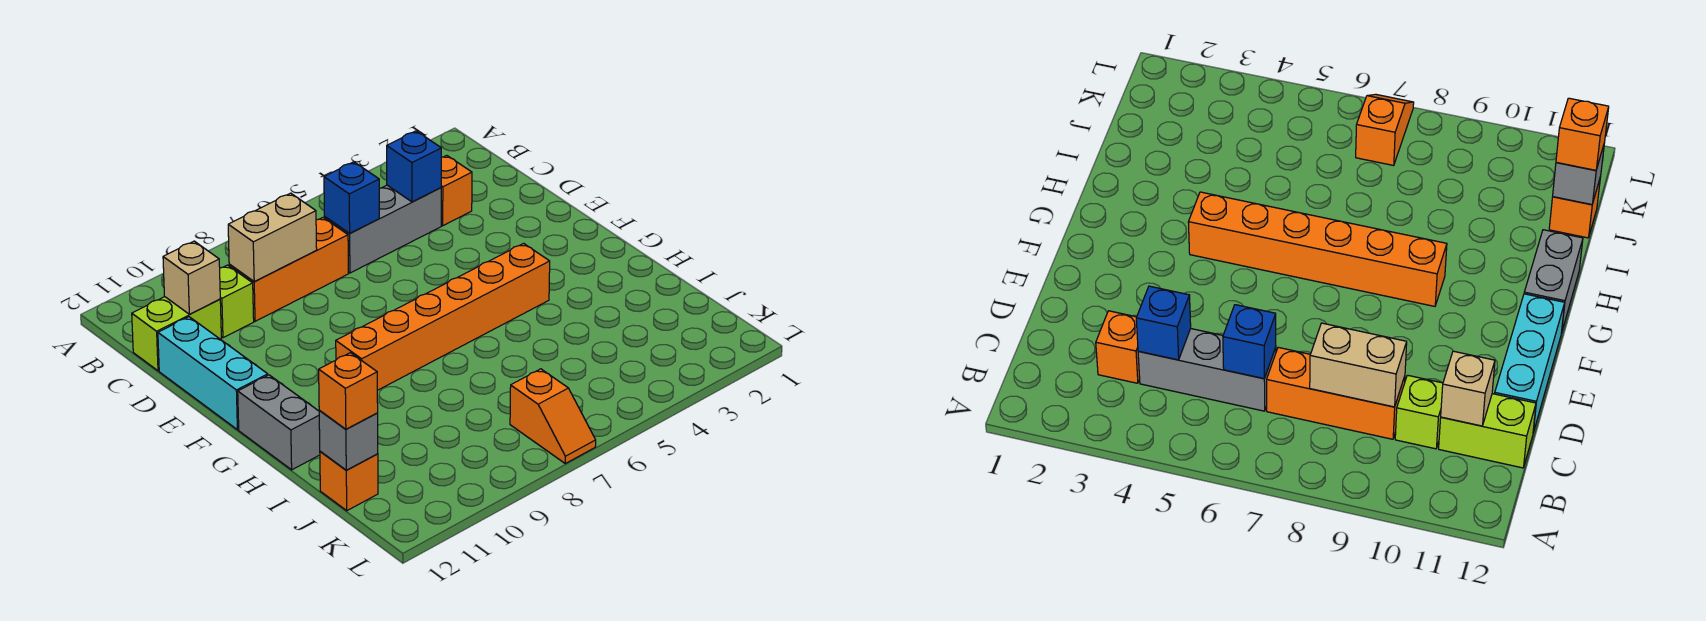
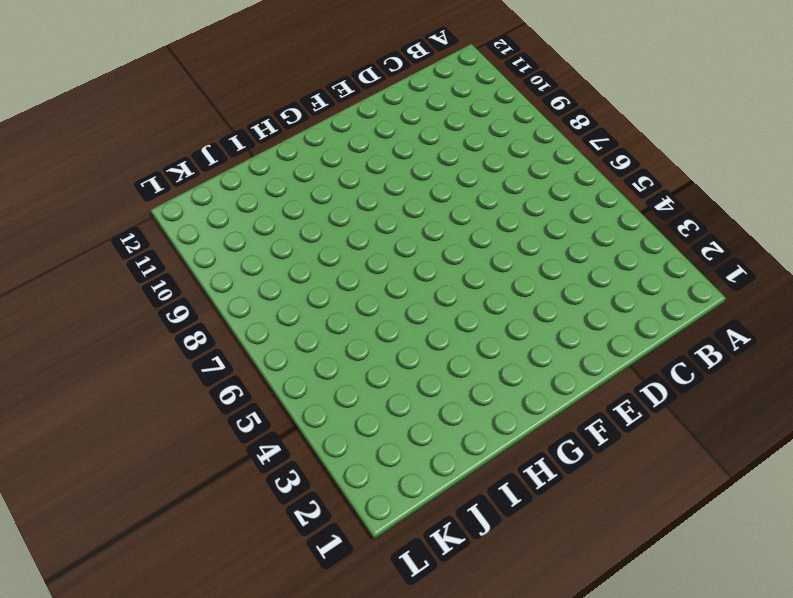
none -> orange brick C3 level 1
none -> grey brick C4:C6 level 1
none -> orange brick C7:C9 level 1

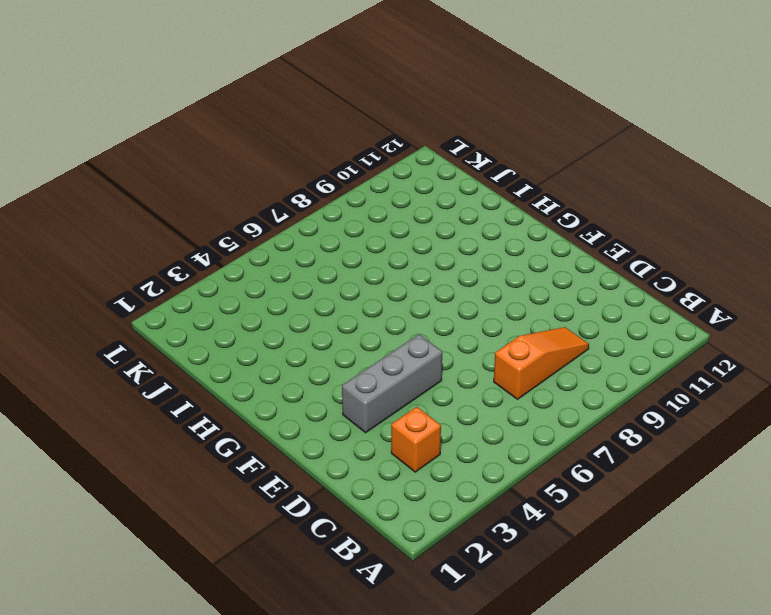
orange slope C7:C9 level 1 top 7 -> orange brick C7:C9 level 1
grey brick E3:E5 level 1 -> grey brick C4:C6 level 1
none -> lime brick C10 level 1
none -> lime brick C11:C12 level 1
none -> cyan brick D12:F12 level 1

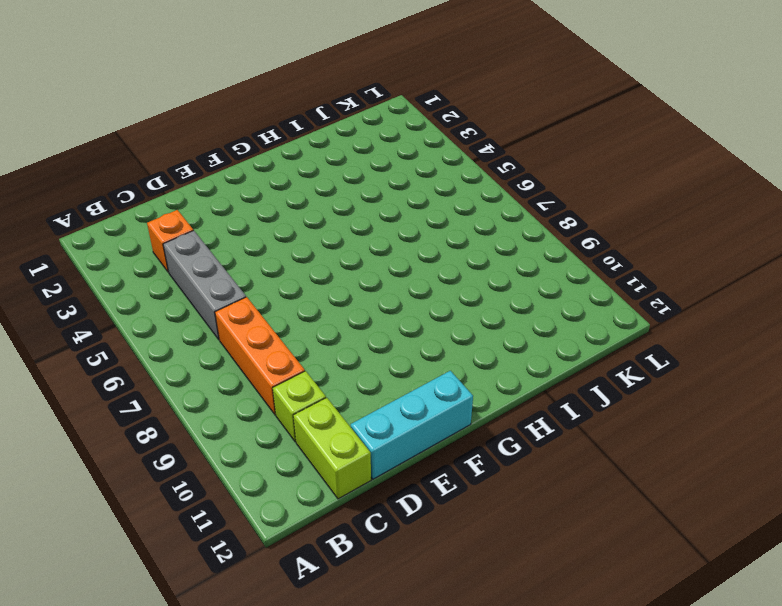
none -> orange brick G4:G9 level 1
none -> grey brick G12:H12 level 1
none -> orange brick J12 level 1

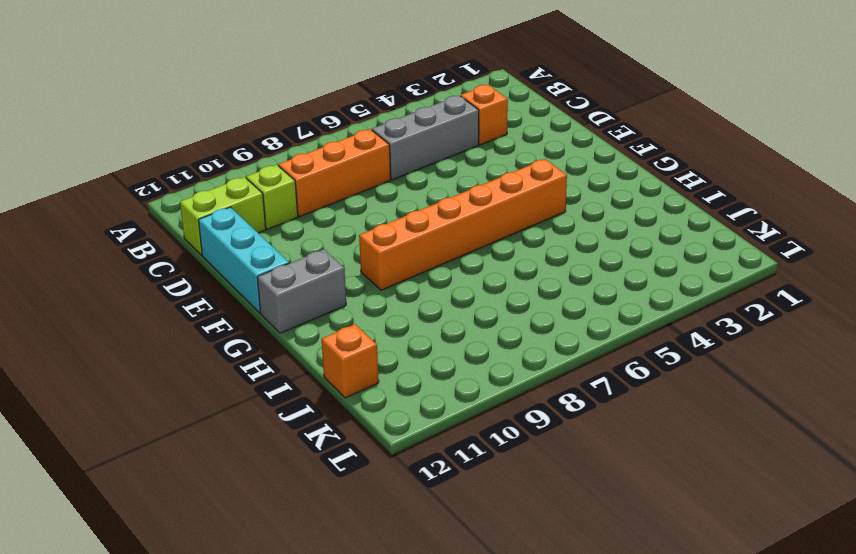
grey brick G11:G12 level 1 -> grey brick G12:H12 level 1
none -> orange slope K7:L7 level 1 top K
none -> blue brick C4 level 2
none -> blue brick C6 level 2

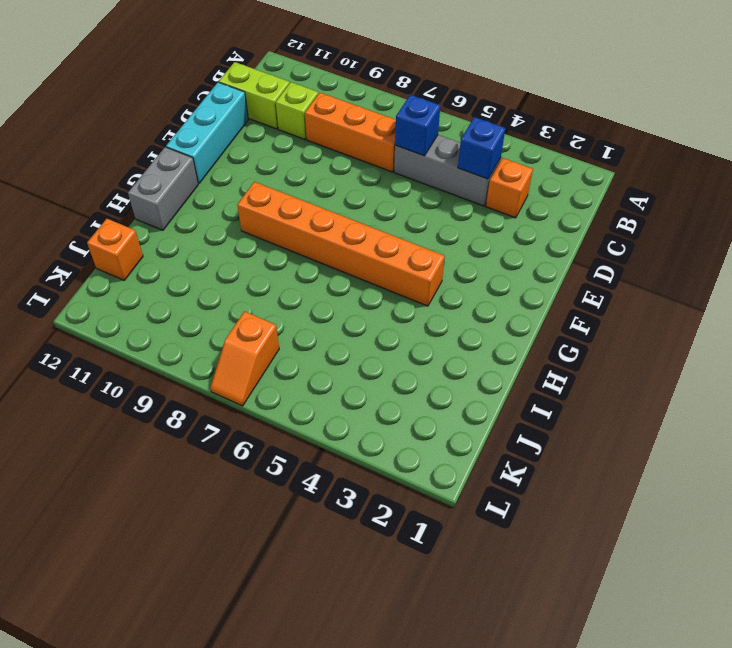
none -> tan brick C8:C9 level 2
none -> tan brick C11 level 2
none -> grey brick J12 level 2

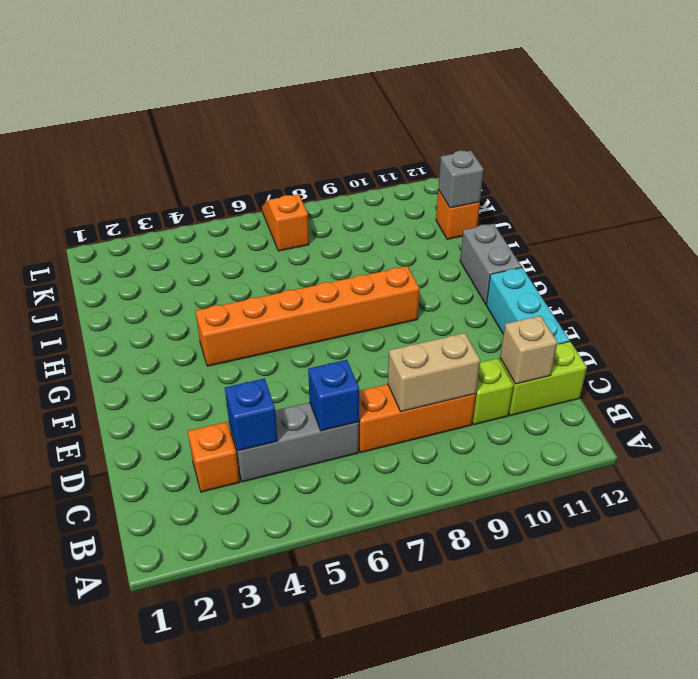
none -> orange brick J12 level 3

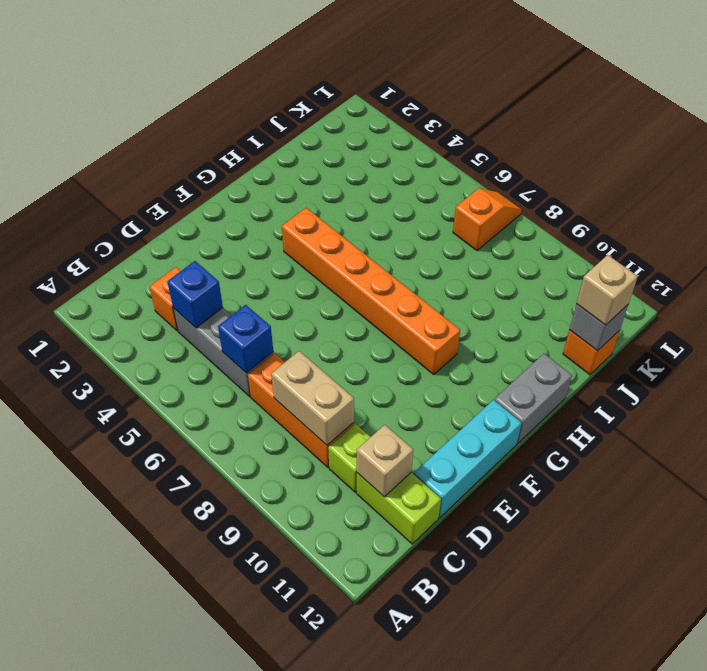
tan brick J12 level 3 -> orange brick J12 level 3

